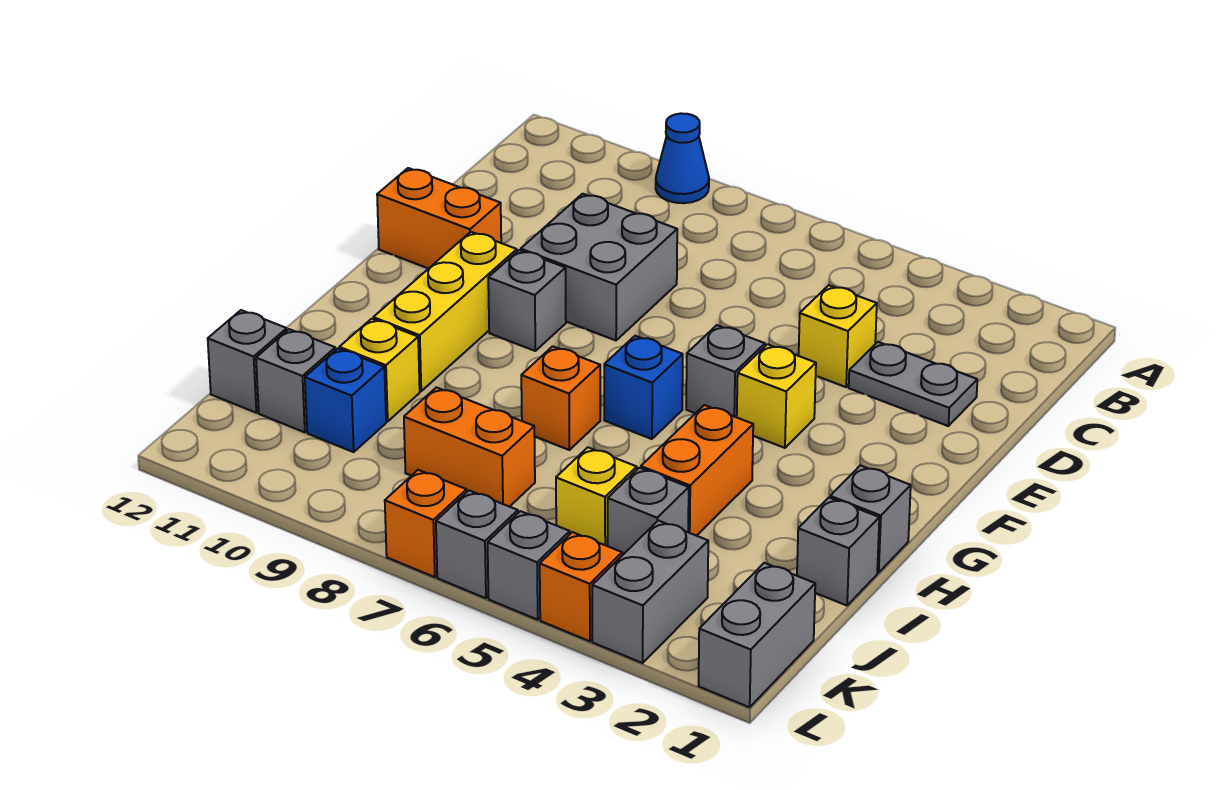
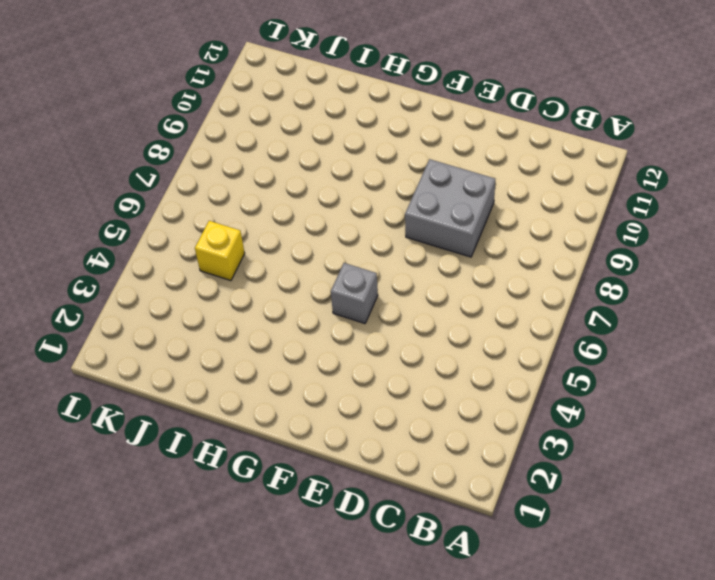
none -> blue cone A9 level 1
none -> grey plate D2:D3 level 1
none -> yellow brick D4 level 1

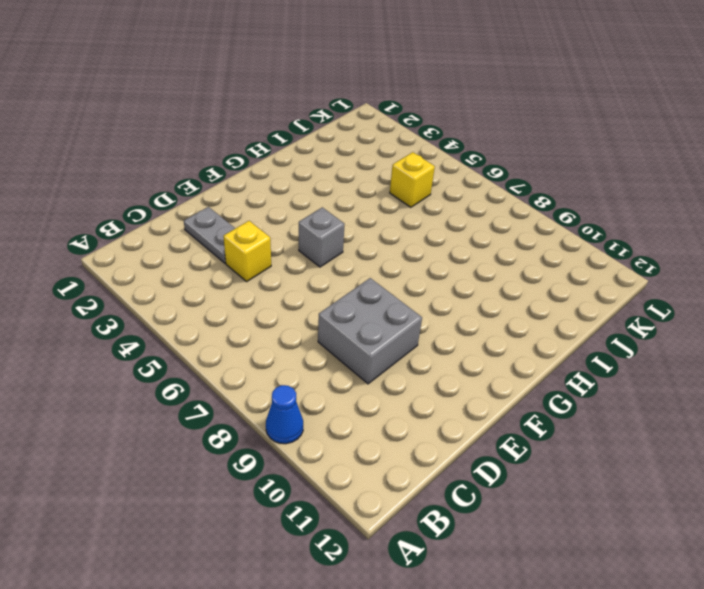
none -> orange brick E11:E12 level 1
none -> yellow brick F4 level 1
none -> grey brick F9 level 1

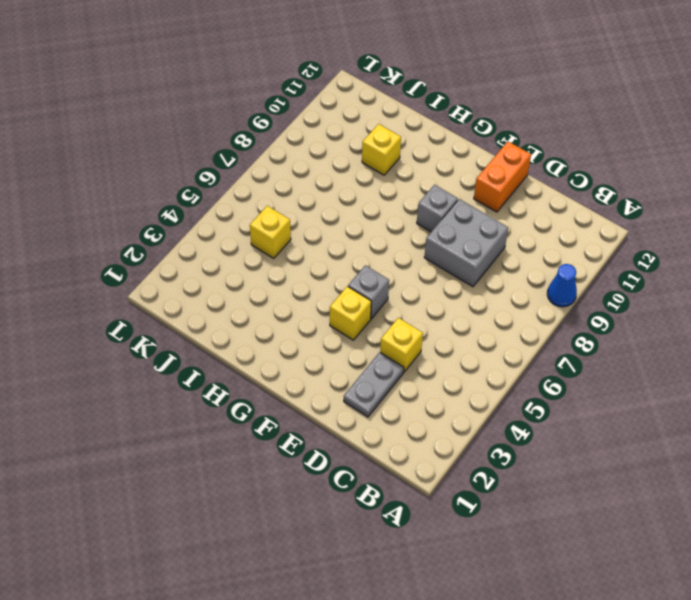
none -> yellow brick F10:H10 level 1
none -> blue brick G6 level 1
none -> grey brick H1 level 1

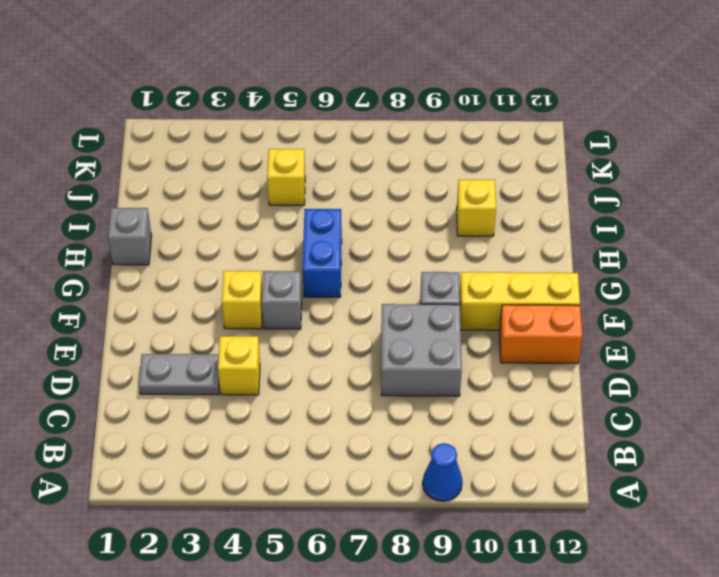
yellow brick F10:F12 level 1 -> yellow brick F10:H10 level 1
blue brick G6:H6 level 1 -> blue brick G6 level 1
none -> orange brick H4:I4 level 1
none -> orange brick H7 level 1
none -> grey brick I1 level 1

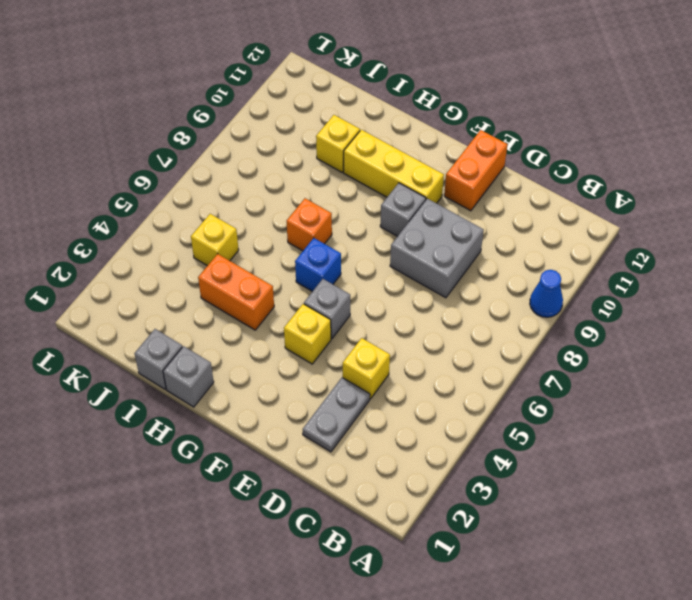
none -> grey brick J4 level 1
none -> orange brick J7:J8 level 1
none -> blue brick J10 level 1

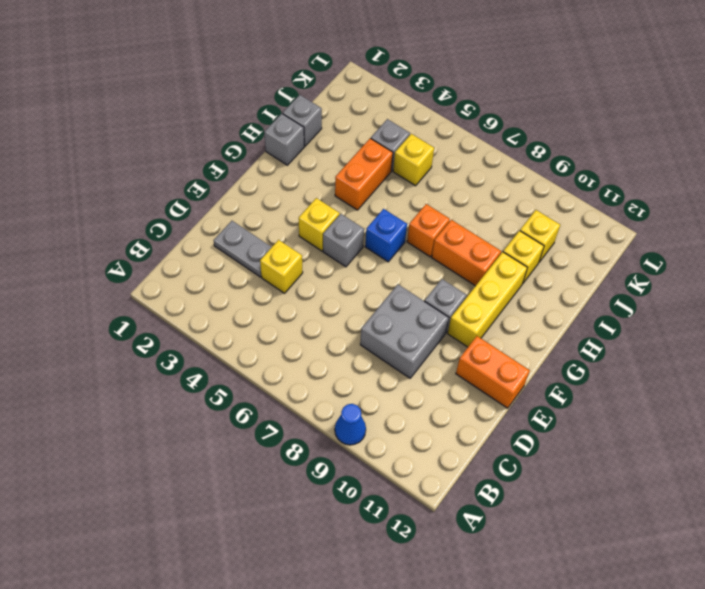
orange brick H8:H9 level 1 -> orange brick J7:J8 level 1
yellow brick J10 level 1 -> blue brick J10 level 1
none -> grey brick J11 level 1
none -> grey brick J12 level 1
none -> grey brick K1:L1 level 1

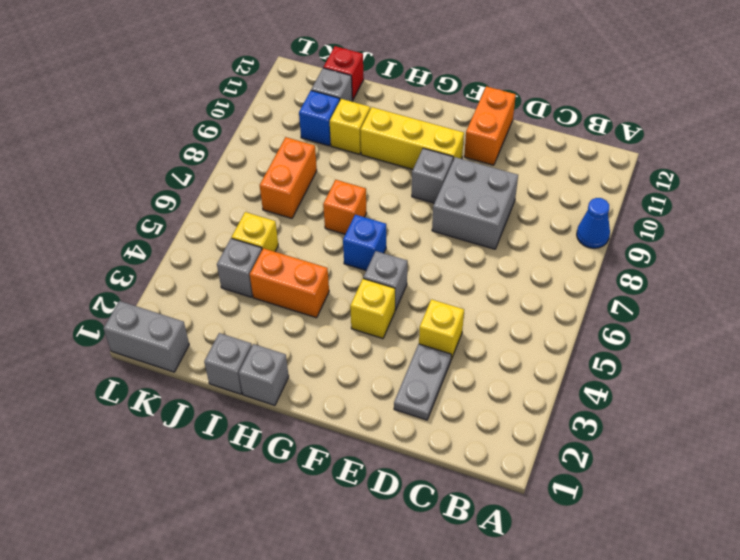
red brick J12 level 1 -> grey brick J12 level 1
none -> grey brick K3:L3 level 1
none -> orange brick L4 level 1
none -> grey brick L5 level 1

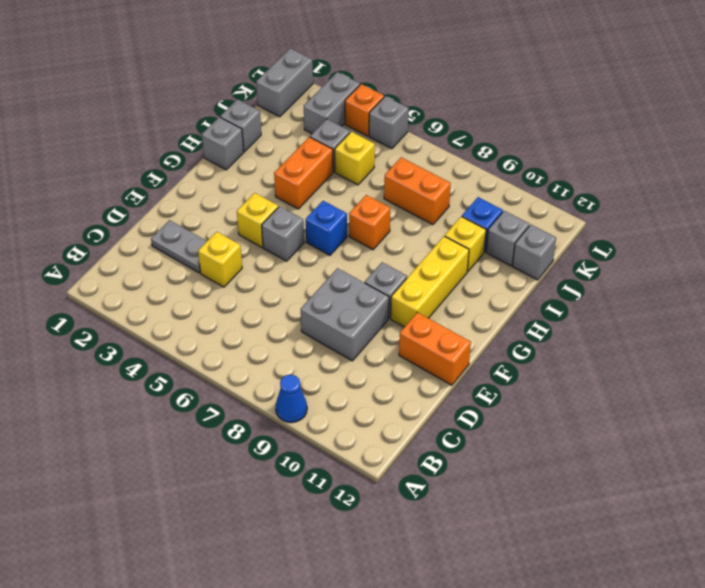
none -> grey brick L6 level 1
none -> orange brick L7 level 1

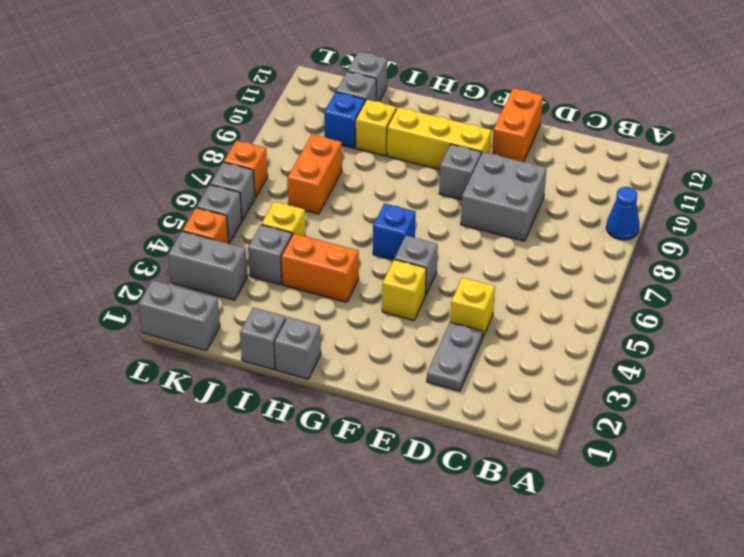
none -> orange brick H7 level 1

